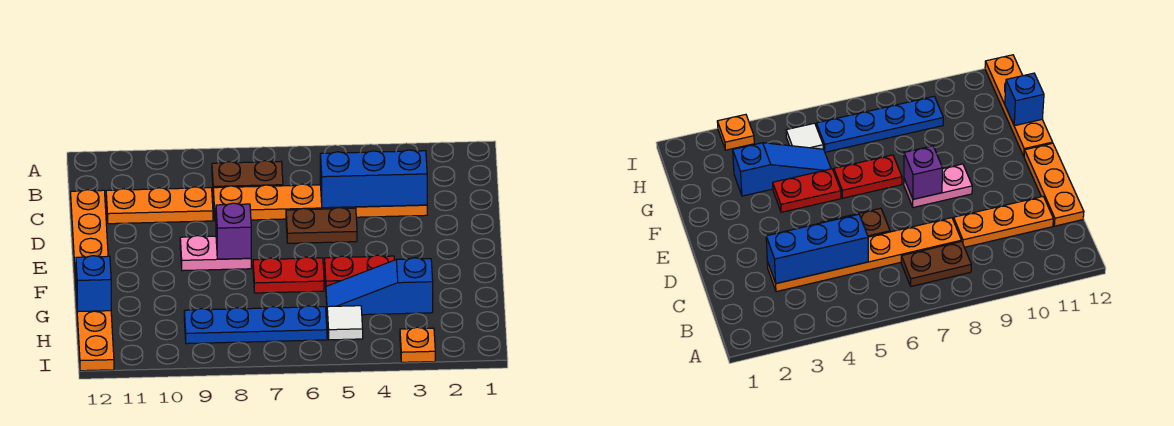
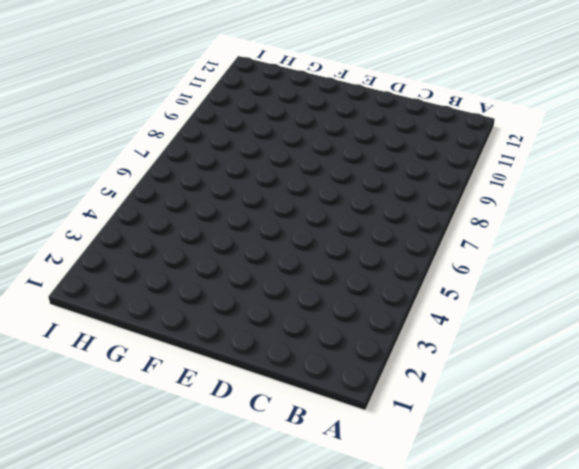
none -> brown plate B7:B8 level 1
none -> orange plate C3:C8 level 1
none -> orange plate C9:C11 level 1

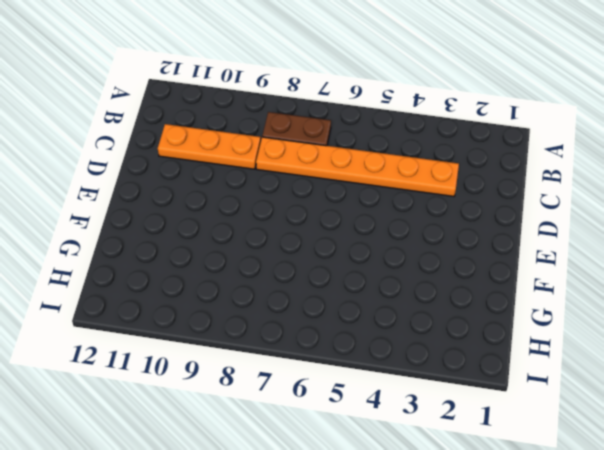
none -> orange plate C12:E12 level 1
none -> brown plate D5:D6 level 1
none -> pink plate E8:E9 level 1

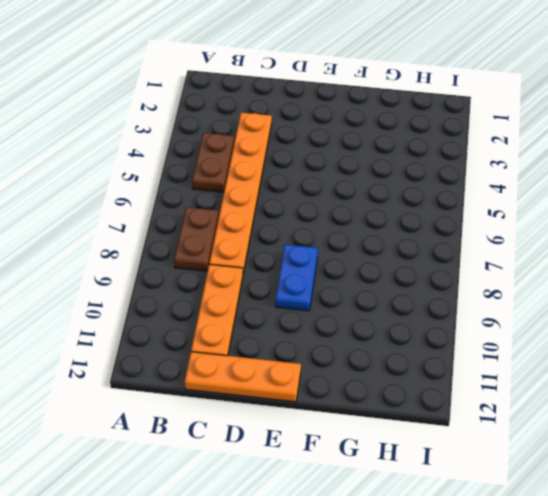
brown plate B4:B5 level 1 -> brown plate D5:D6 level 1
blue plate E8:E9 level 1 -> pink plate E8:E9 level 1
none -> red plate F4:F5 level 1
none -> red plate F6:F7 level 1
none -> orange plate F12:I12 level 1

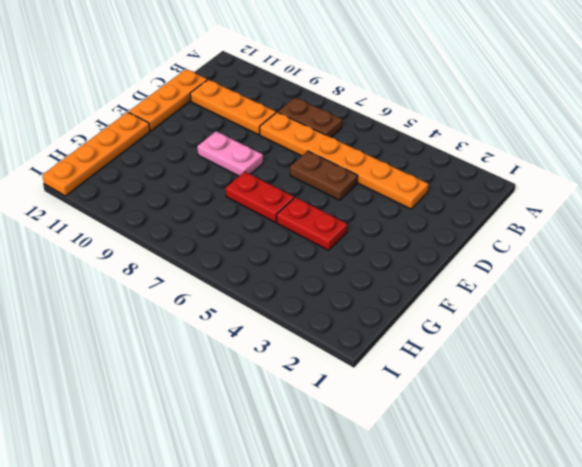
none -> blue slope G3:G5 level 1 top 3
none -> white tile H5 level 1
none -> blue plate H6:H9 level 1

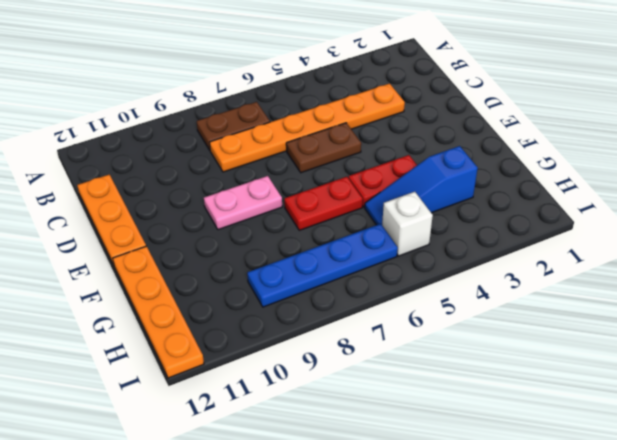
white brick H5 level 1 -> white tile H5 level 1
none -> orange plate C9:C11 level 1
none -> orange plate I3 level 1
none -> blue brick C3:C5 level 2

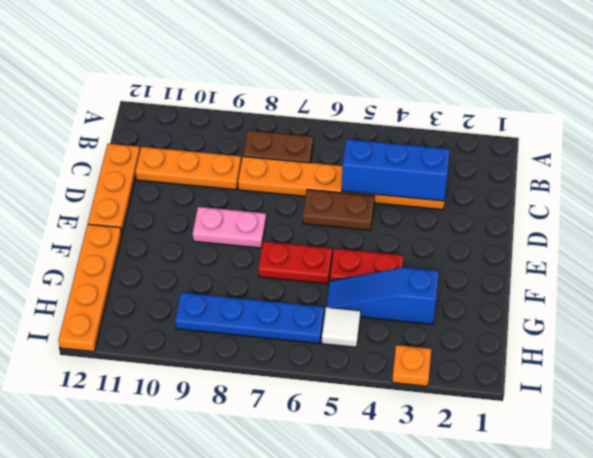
none -> purple brick E8 level 2
none -> blue brick G12 level 2

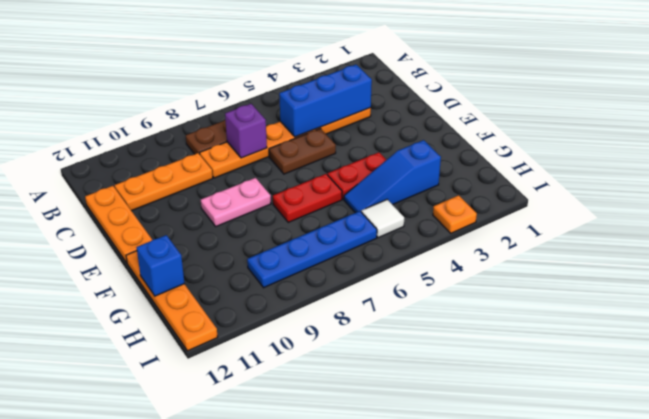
purple brick C7 level 2 -> purple brick E8 level 2

